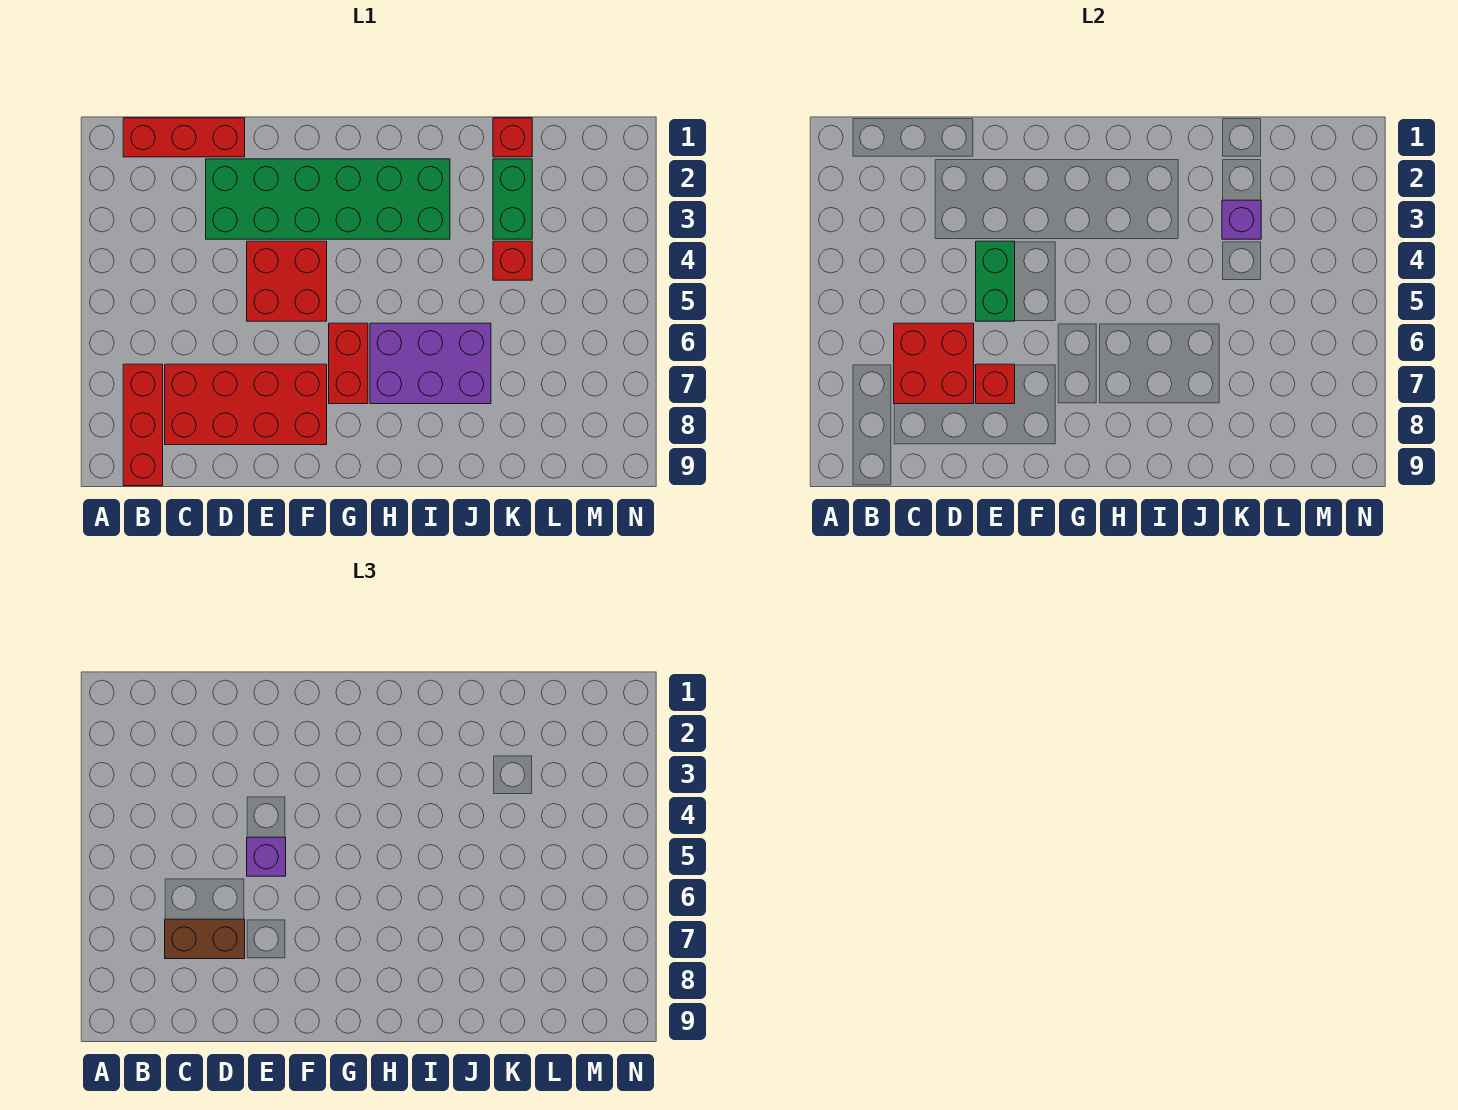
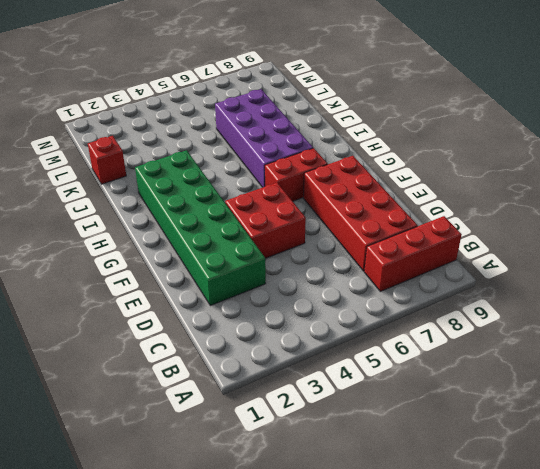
purple brick H6:K7 level 1 -> purple brick H6:J7 level 1
none -> red brick B1:D1 level 1
none -> green brick K2:K3 level 1
none -> red brick K4 level 1

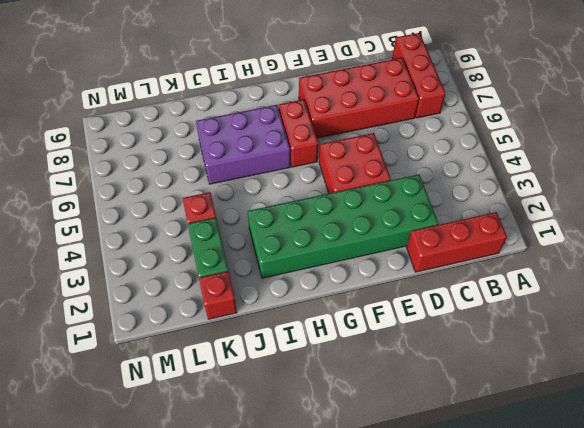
none -> red brick C6:D7 level 2
none -> green brick E4:E5 level 2
none -> red brick E7 level 2

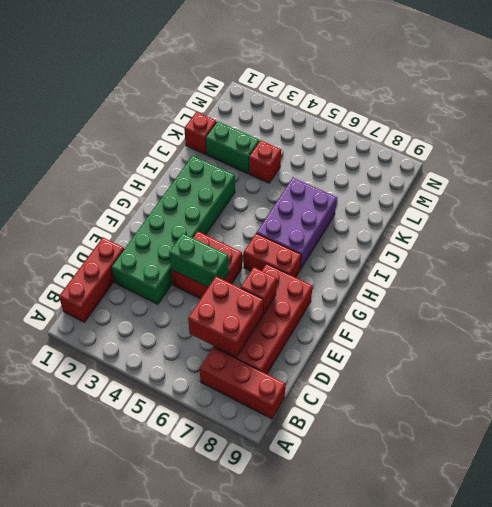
none -> purple brick K3 level 2
none -> brown brick C7:D7 level 3
none -> purple brick E5 level 3

